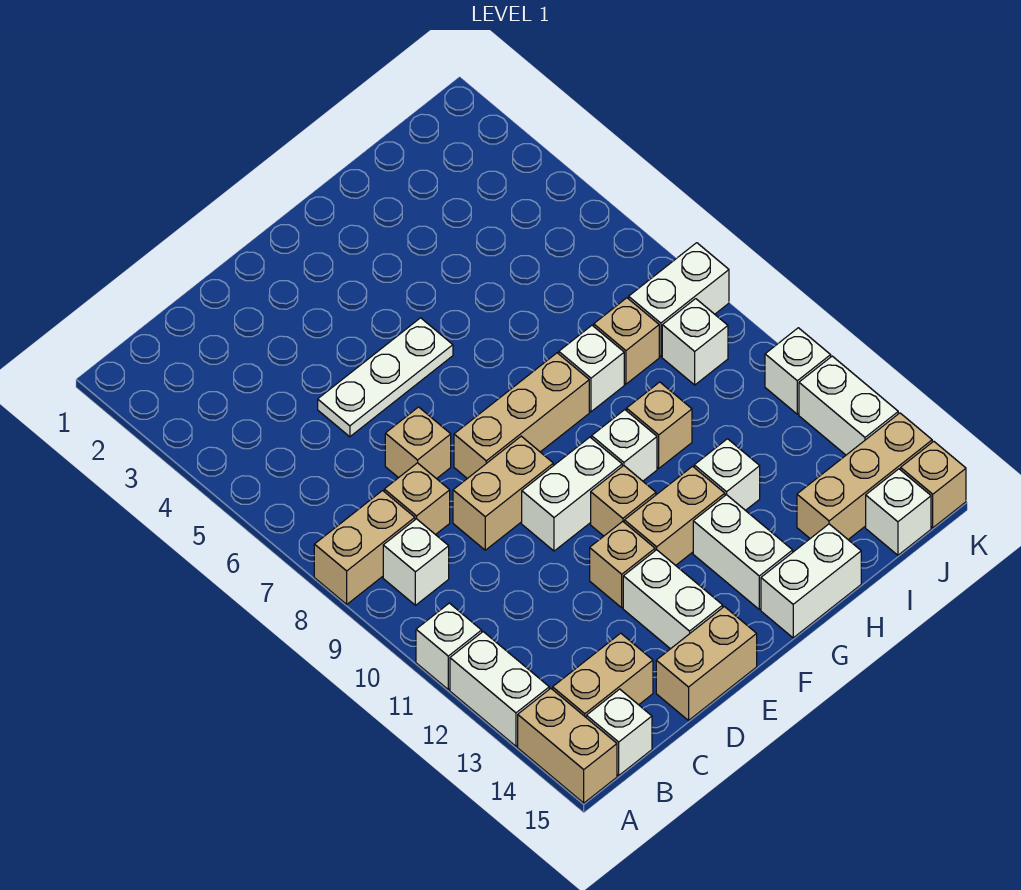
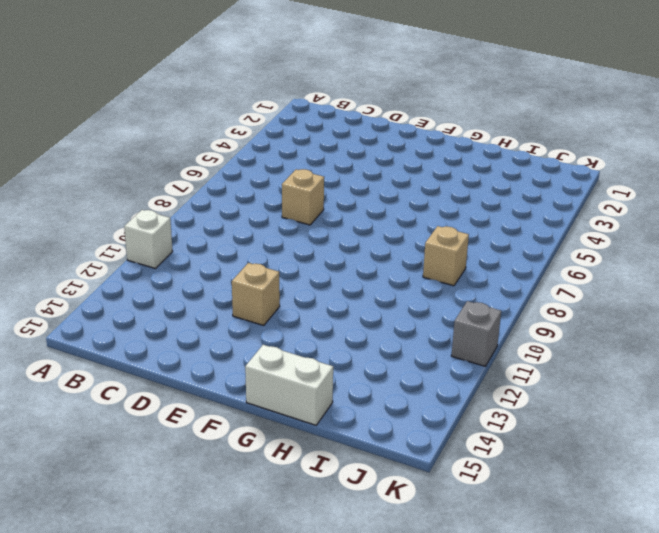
grey brick K11 level 1 -> white brick K11 level 1
none -> tan brick A8:B8 level 1
none -> white brick A12:A13 level 1
none -> tan brick A14:A15 level 1
none -> white brick B9 level 1

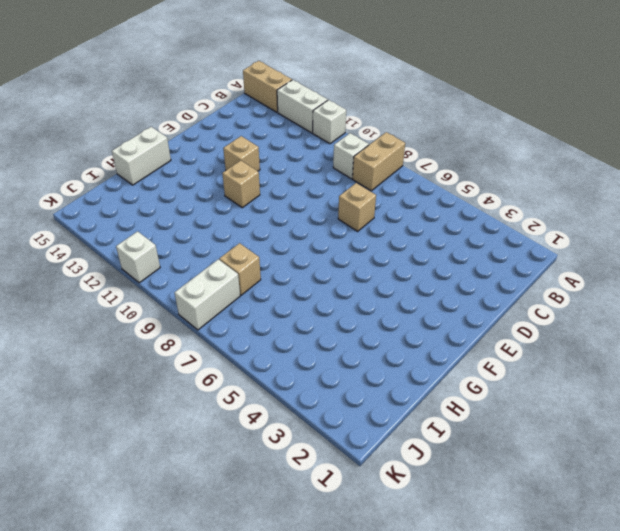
none -> tan brick B14:C14 level 1
none -> white brick B15 level 1
none -> tan brick C8 level 1
none -> white plate D5:F5 level 1

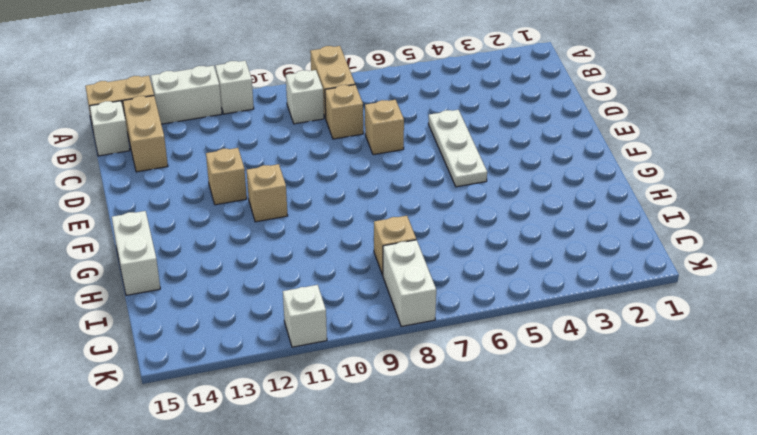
none -> tan brick D9:E9 level 1
none -> tan brick D15:E15 level 1
none -> tan brick E8:G8 level 1
none -> white brick E10:F10 level 1

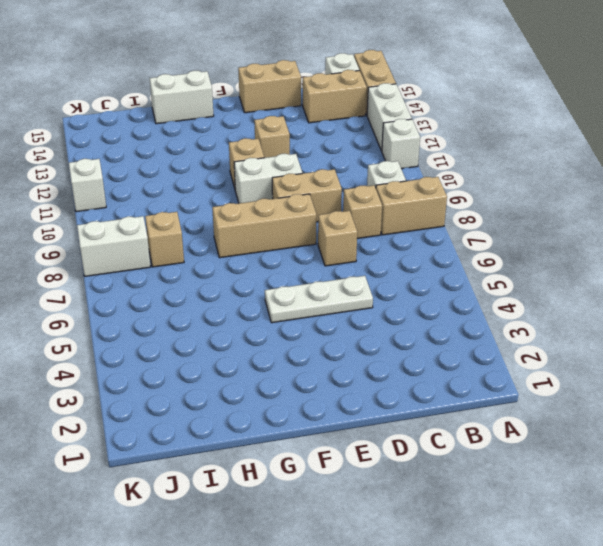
none -> white brick E13:E14 level 1
none -> tan brick F12:G12 level 1
none -> white brick G10 level 1
none -> white brick G13:G14 level 1

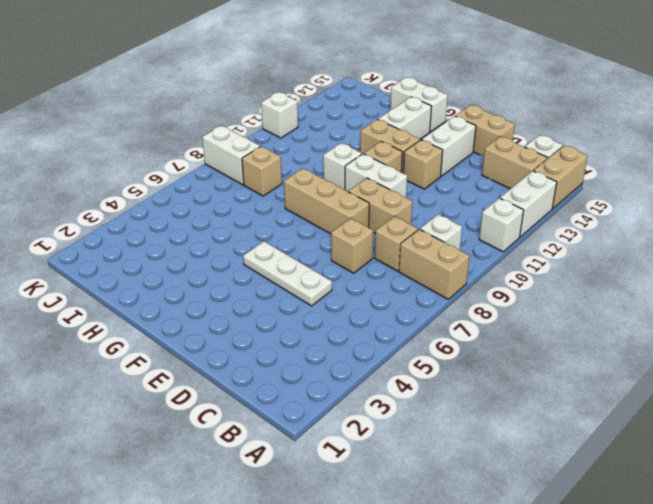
none -> white brick H8 level 1
none -> tan brick H10 level 1
none -> white brick H12 level 1
none -> tan brick I14:K14 level 1

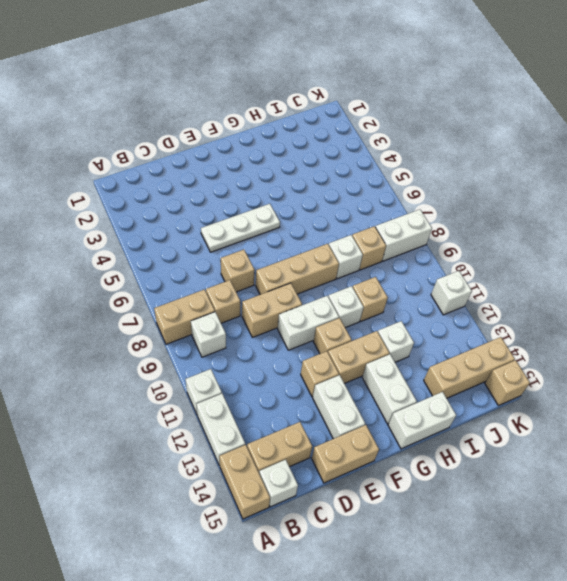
none -> white brick J9 level 1
none -> white brick J15 level 1
none -> white brick K12:K13 level 1

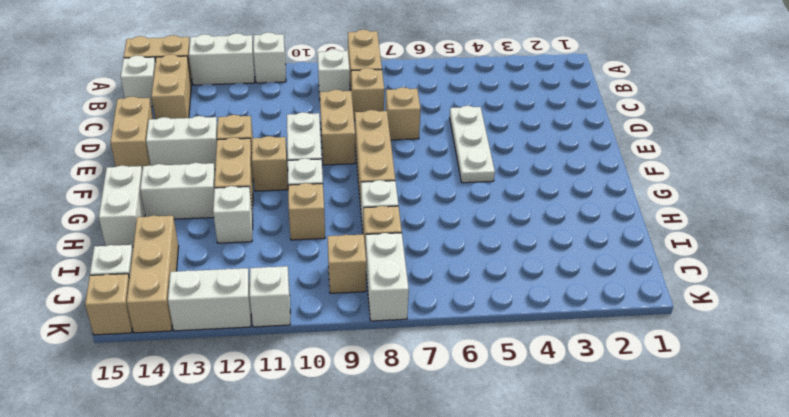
tan brick J9 level 1 -> white brick J9 level 1

